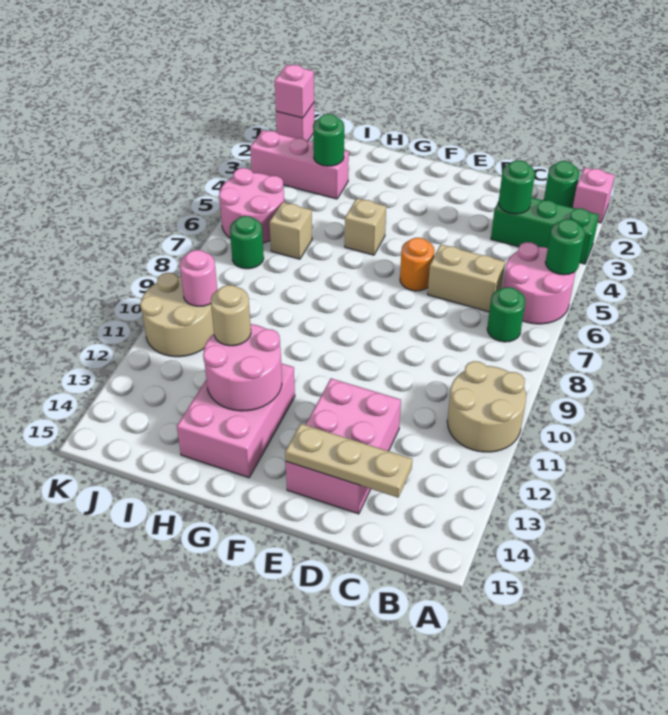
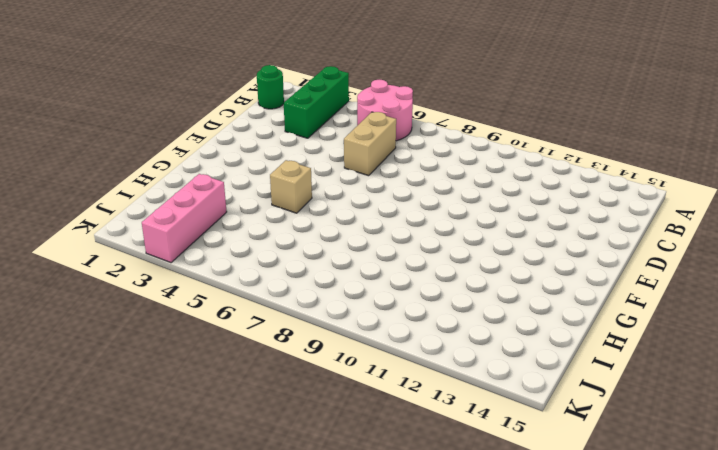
none -> pink brick A1 level 1
none -> tan round brick A10:B11 level 1
none -> green round brick B7 level 1

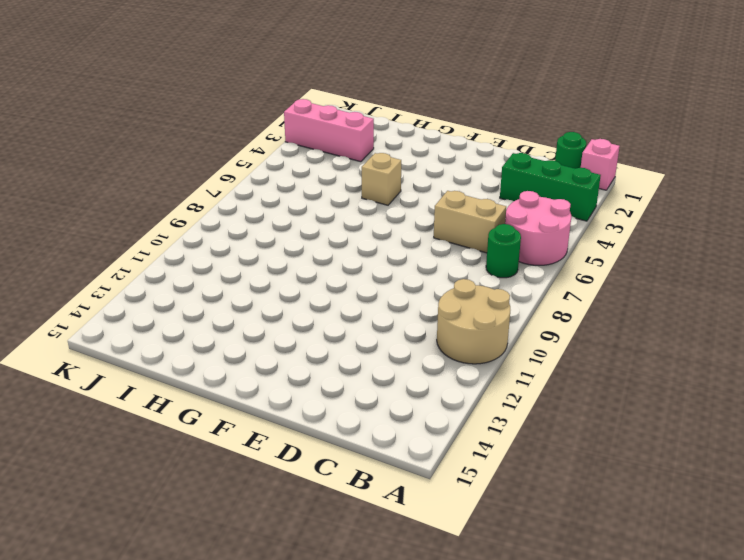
none -> pink brick D12:E14 level 1
none -> orange round brick E6 level 1
none -> pink brick G12:H14 level 1

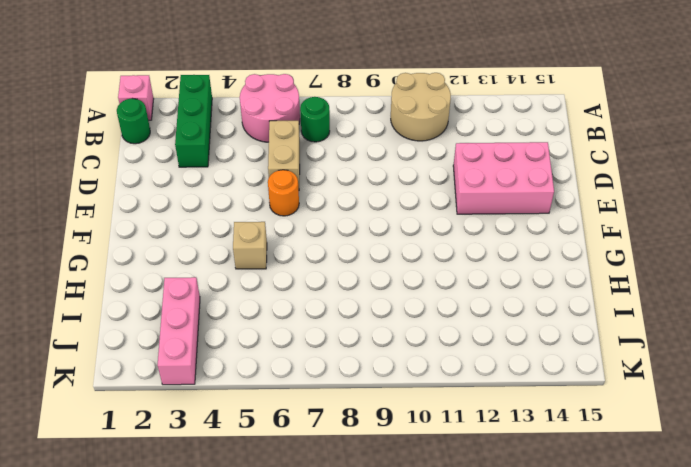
none -> pink brick G12:H14 level 1
none -> tan brick I6 level 1
none -> pink round brick J5:K6 level 1

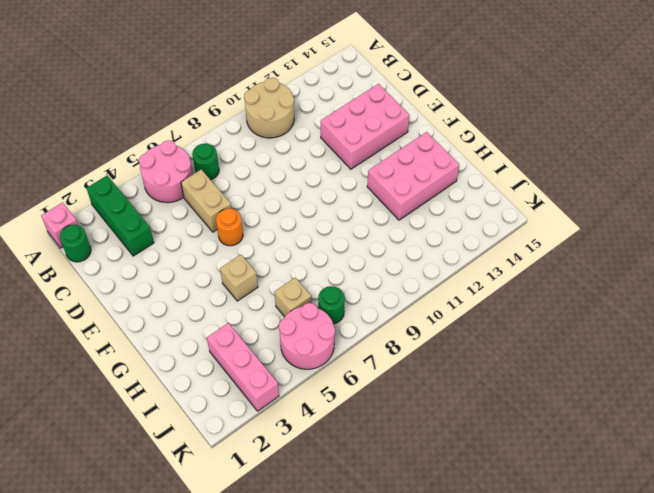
none -> tan round brick J10:K11 level 1
none -> pink brick K1 level 1
none -> green round brick A5 level 2

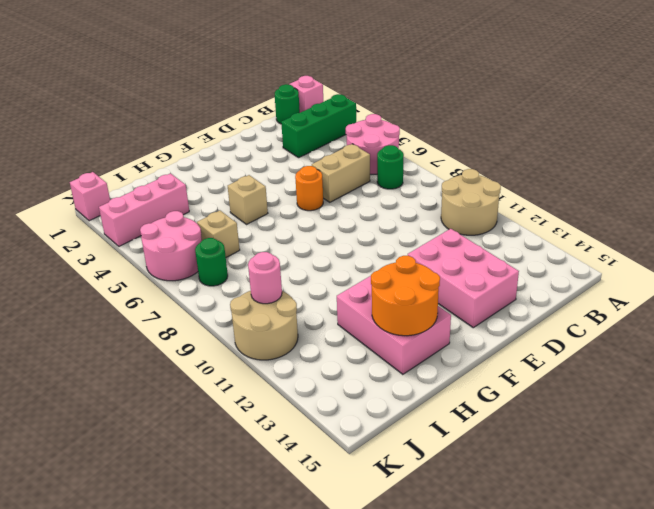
orange round brick G13:H14 level 2 -> pink round brick G12:H13 level 2
none -> green round brick A5 level 2
none -> green round brick C3 level 2
none -> tan plate C14:E14 level 2

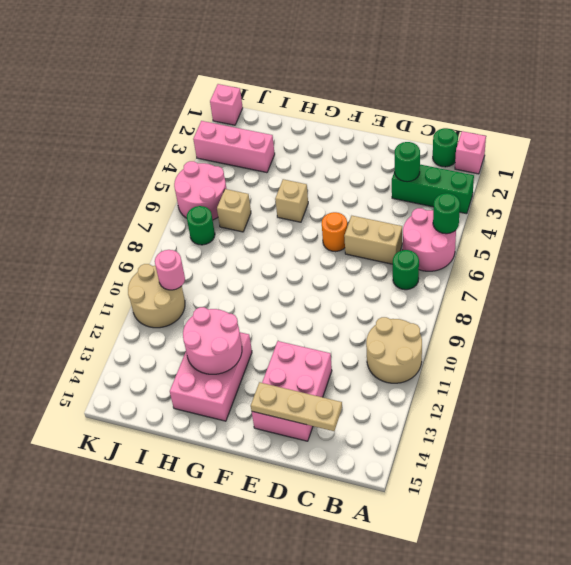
none -> green round brick I3 level 2
none -> pink brick K1 level 2
none -> tan round brick H12 level 3

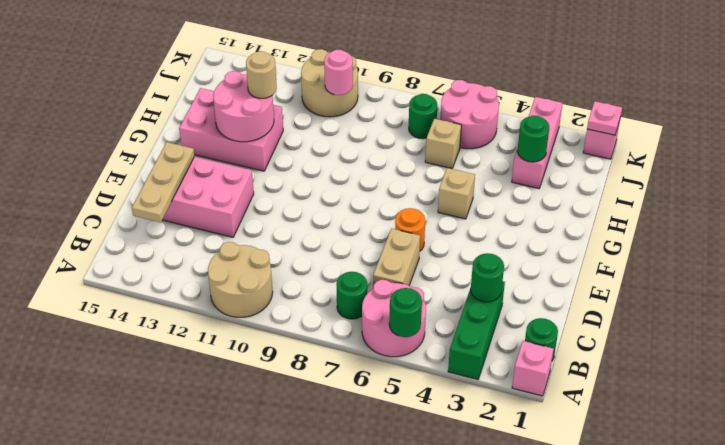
pink plate K1 level 2 -> pink brick K1 level 2

